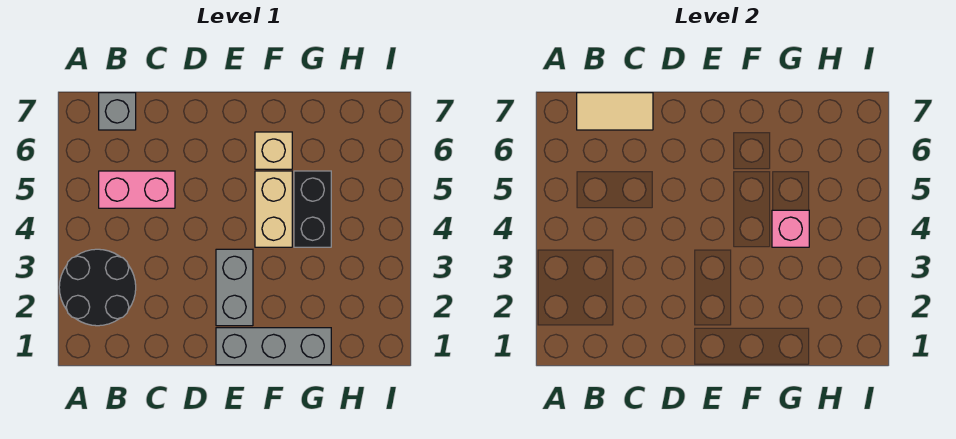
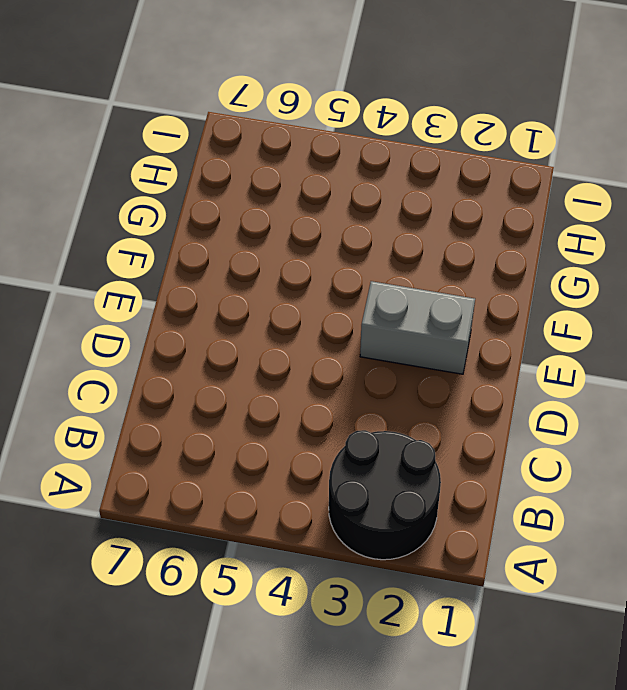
none -> pink brick B5:C5 level 1
none -> grey brick B7 level 1

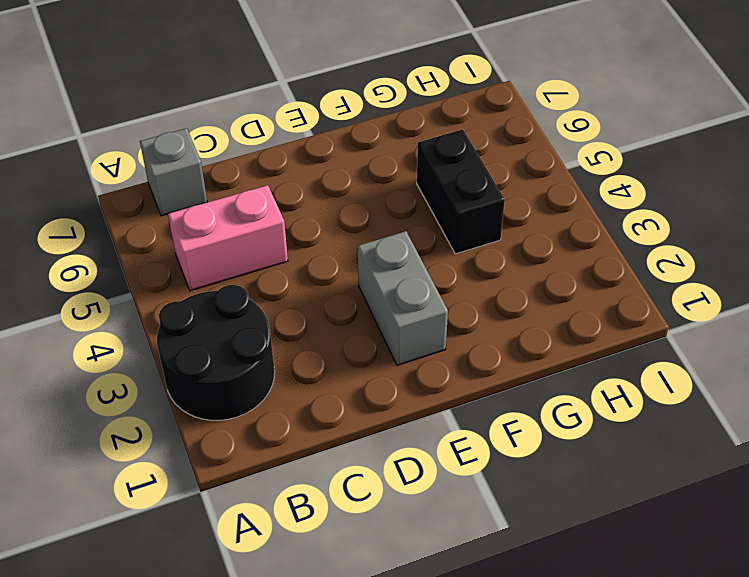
none -> grey brick E1:G1 level 1
none -> tan brick F4:F5 level 1

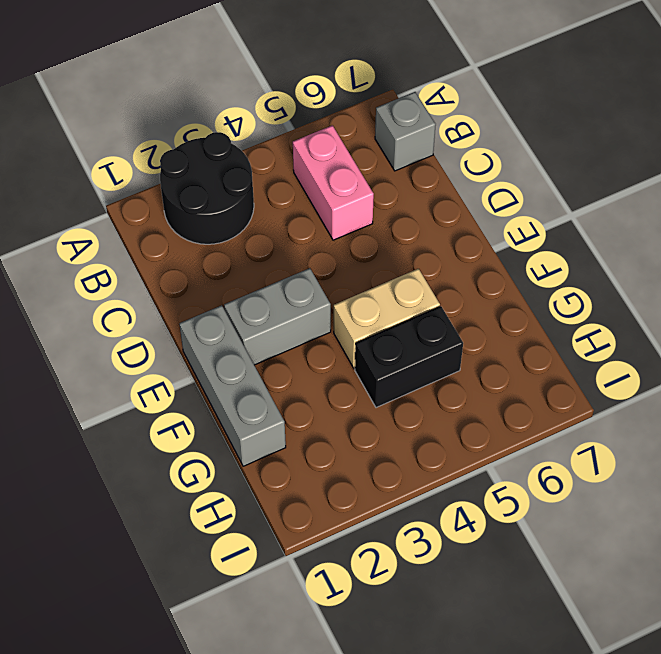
none -> tan brick F6 level 1
none -> tan tile B7:C7 level 2

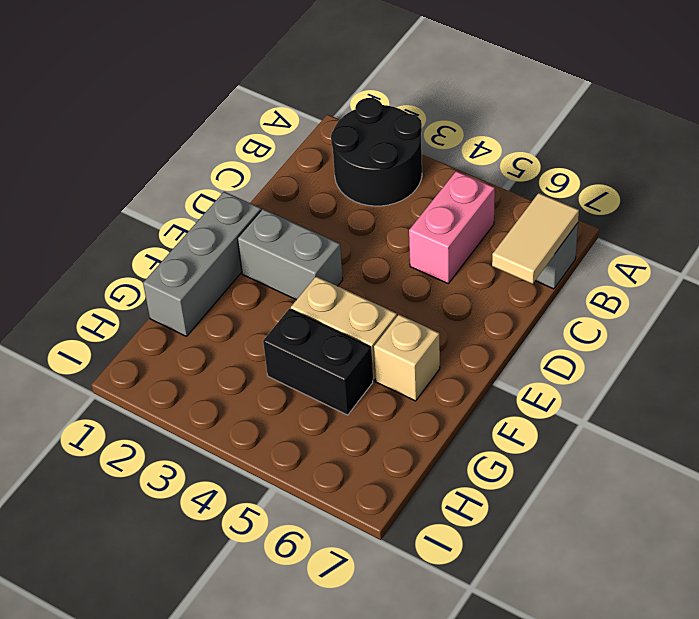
none -> pink brick G4 level 2

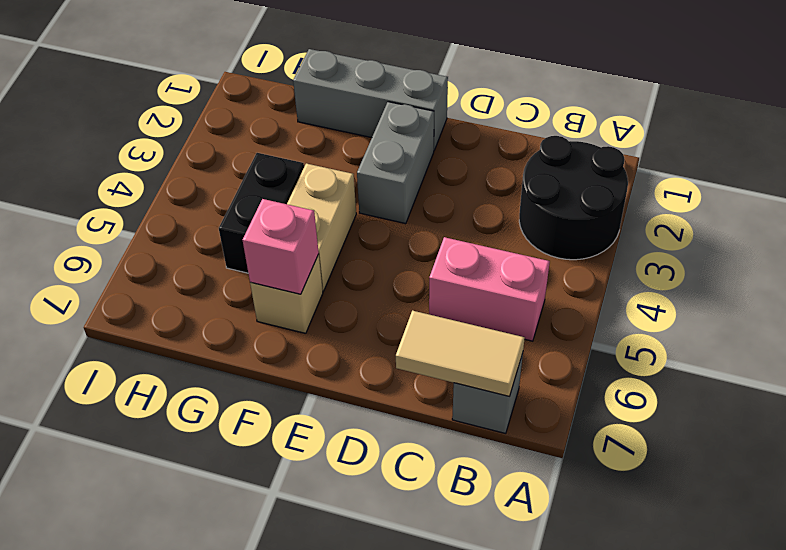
pink brick F6 level 2 -> pink brick G4 level 2

